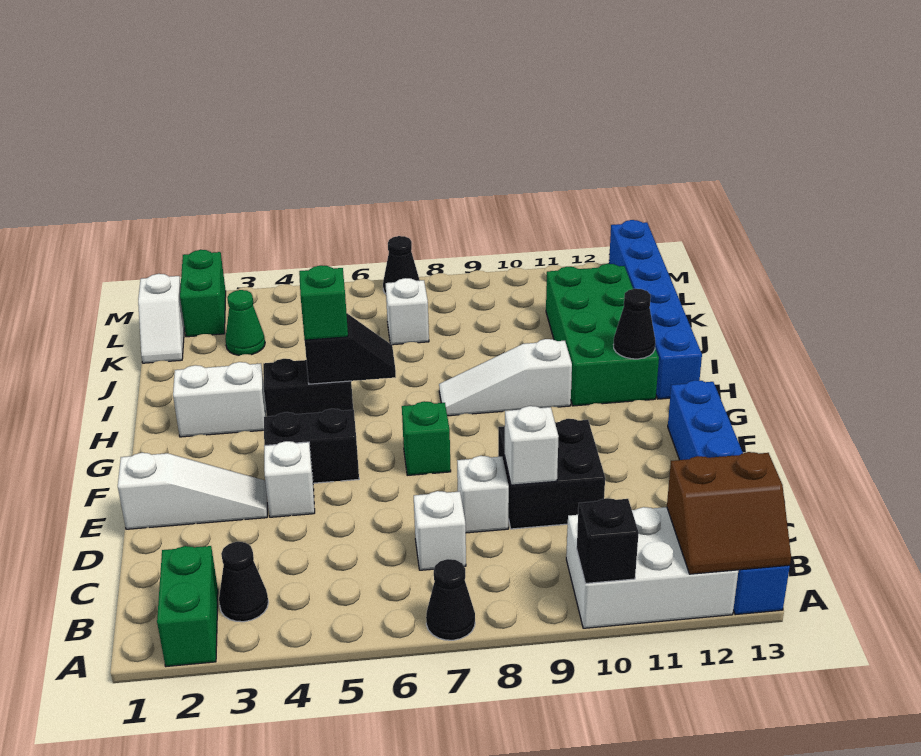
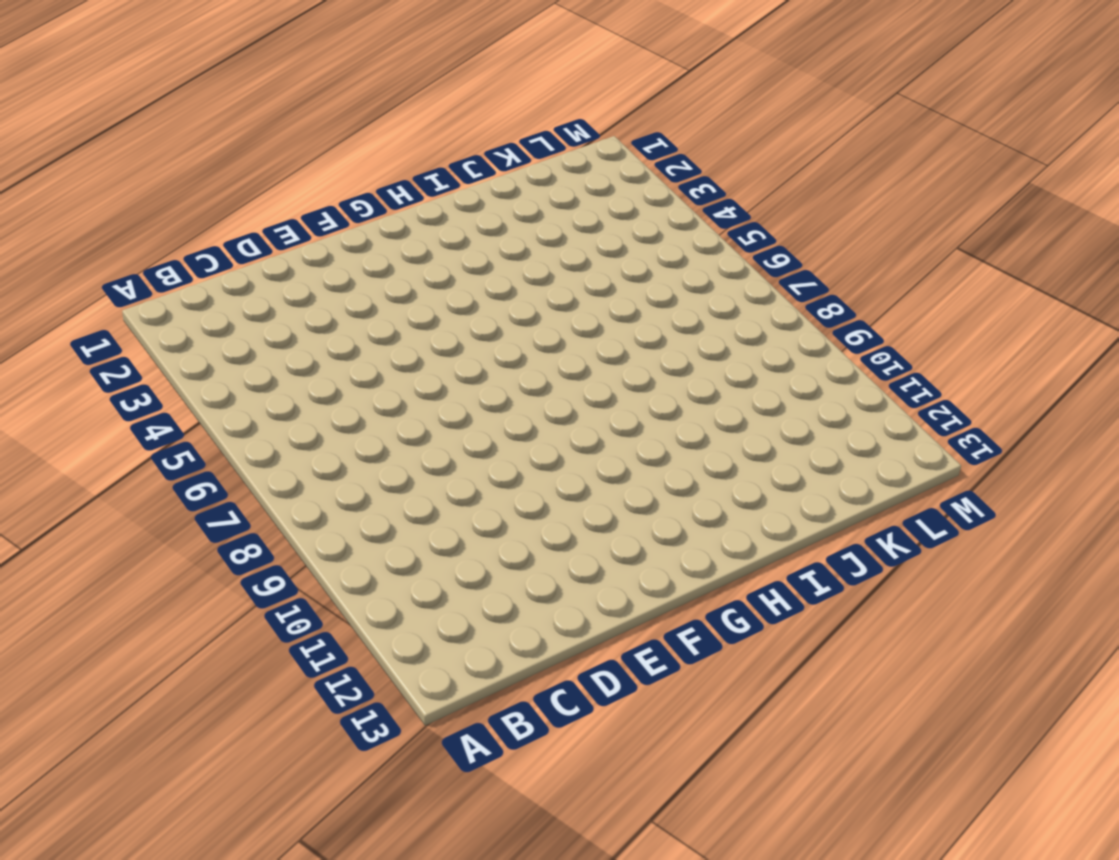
none -> green brick A2:B2 level 1
none -> black cone A7 level 1
none -> white brick A10:B12 level 1

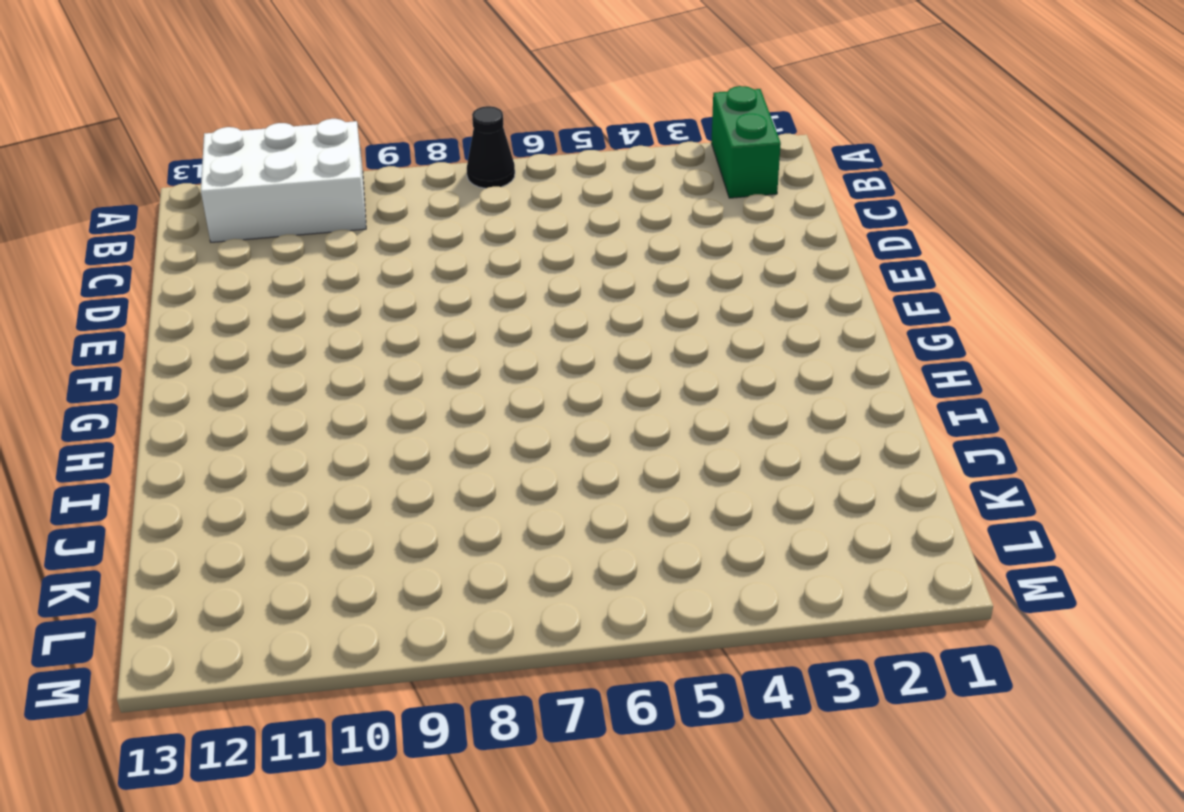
none -> blue brick A13:F13 level 1
none -> black cone B3 level 1
none -> white brick C7 level 1

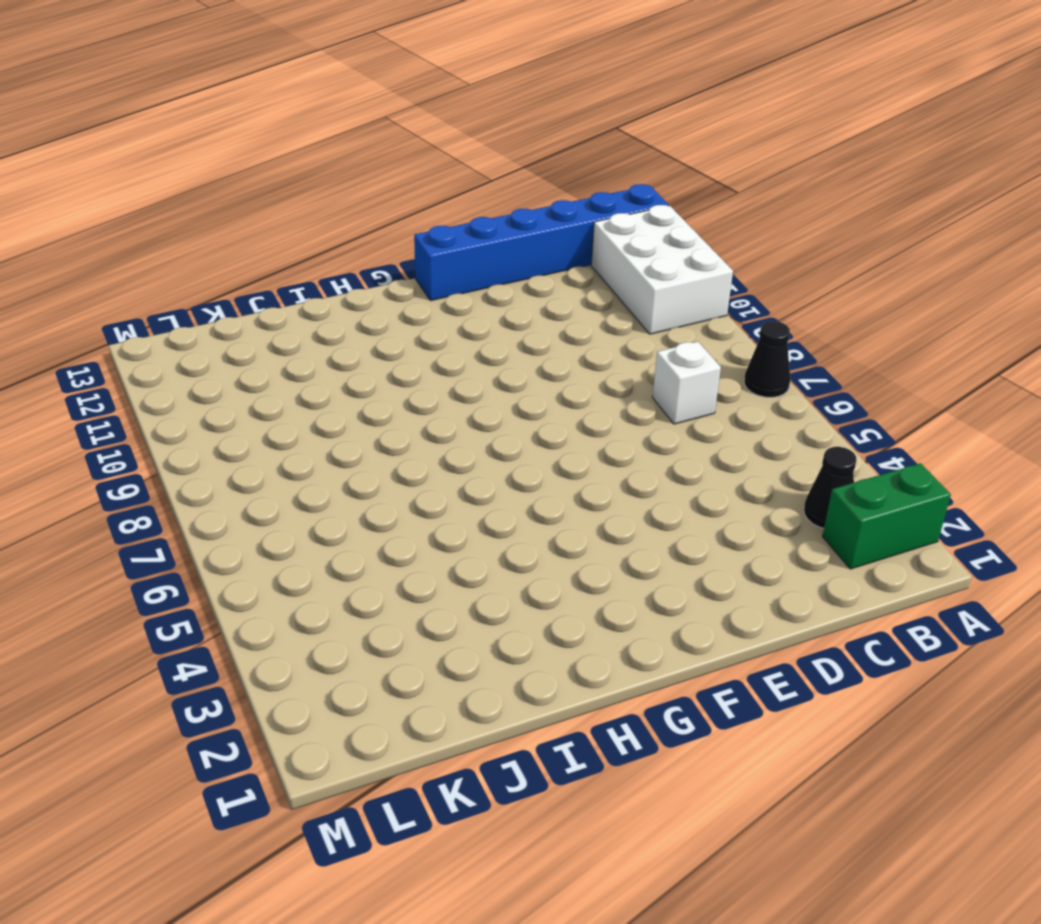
none -> white brick D8 level 1
none -> black brick D9:E10 level 1
none -> white slope E1:E3 level 1 top 1

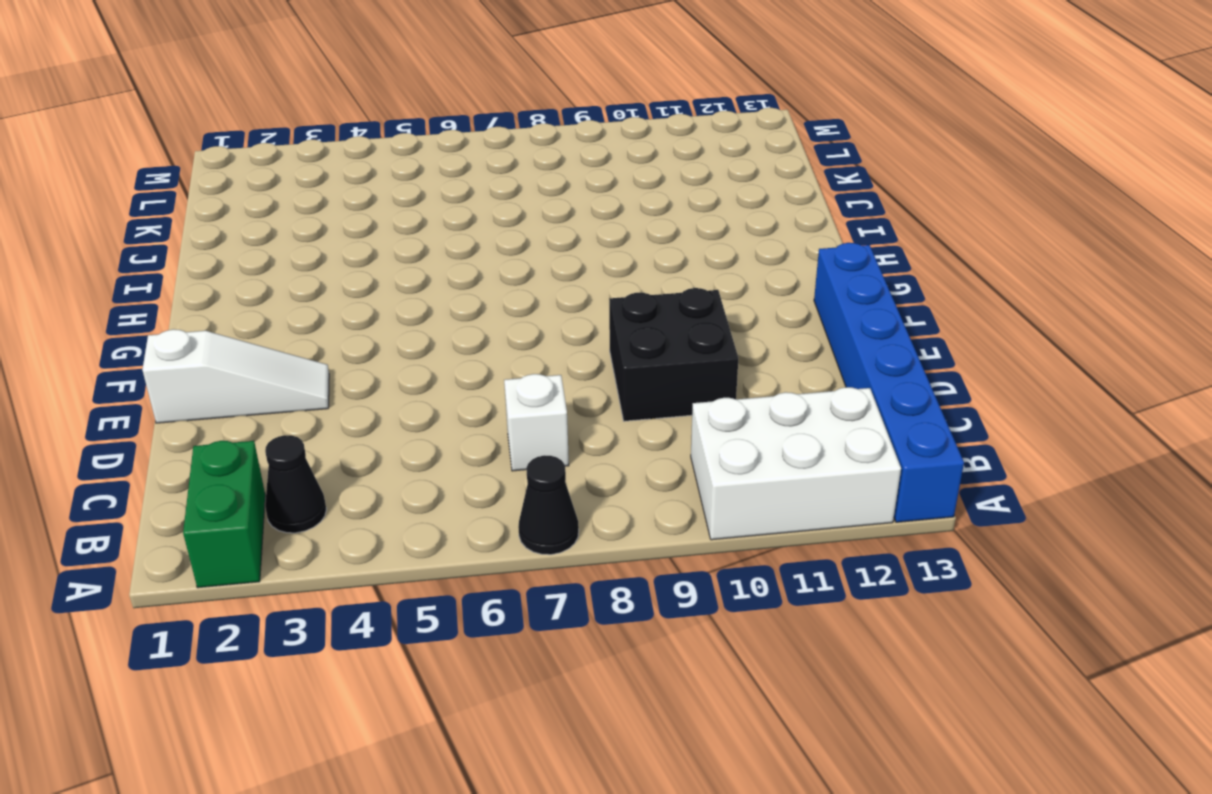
none -> white brick D8 level 1
none -> white brick E4 level 1
none -> black brick F4:F5 level 1

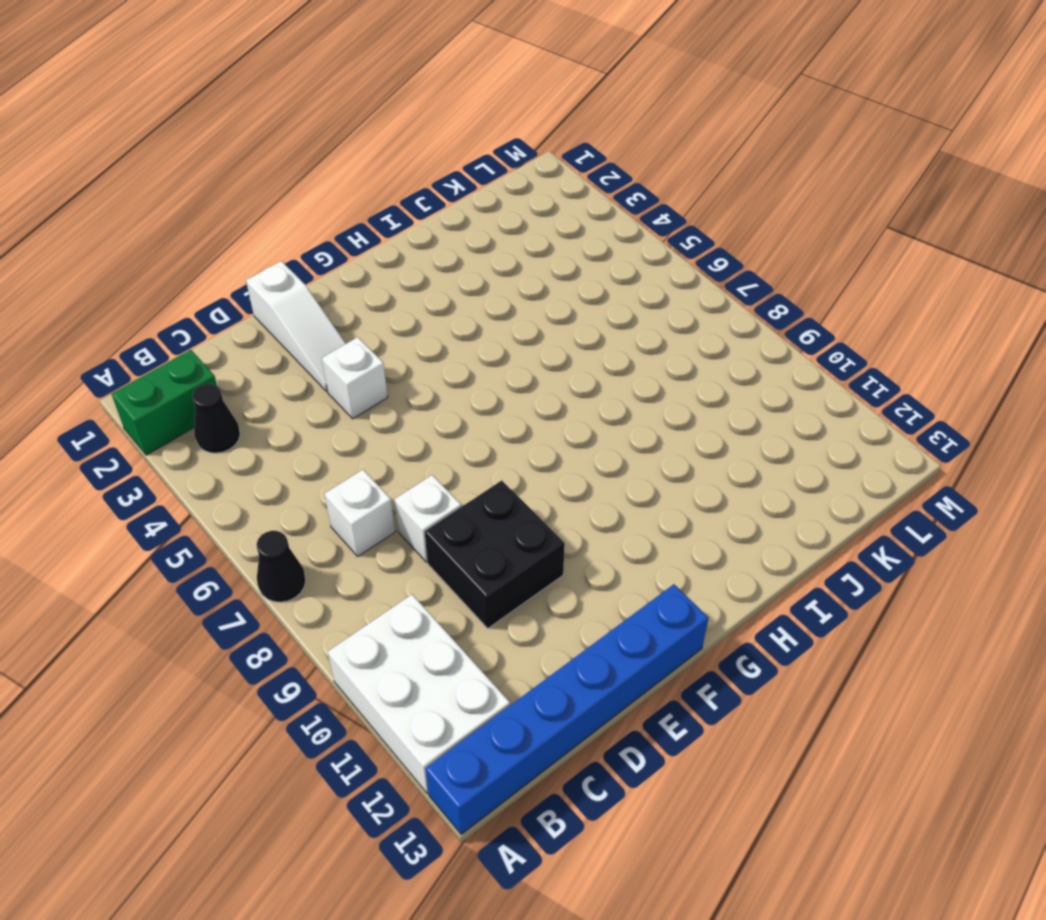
none -> black brick F4:F5 level 1
none -> green brick F7 level 1
none -> white brick H2:H3 level 1

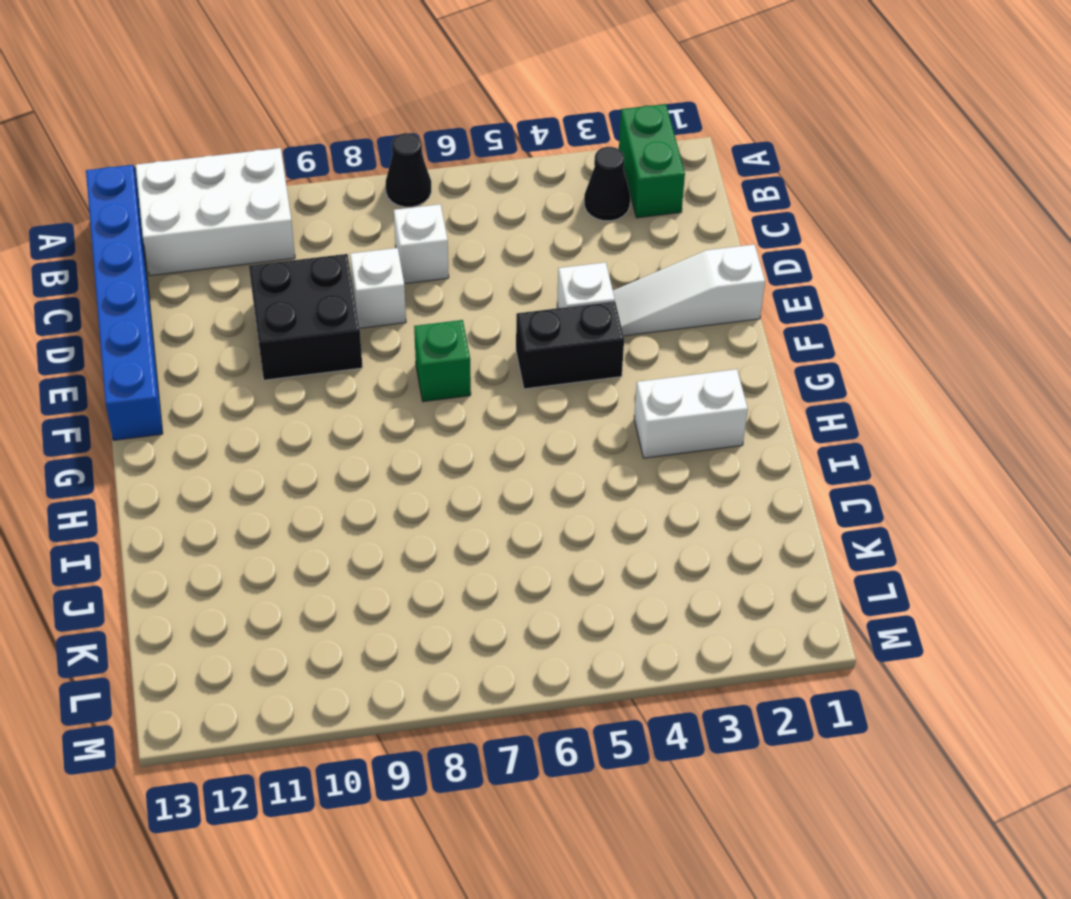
none -> black brick H4:H5 level 1
none -> white slope H8:H10 level 1 top 10
none -> green brick H11:K12 level 1

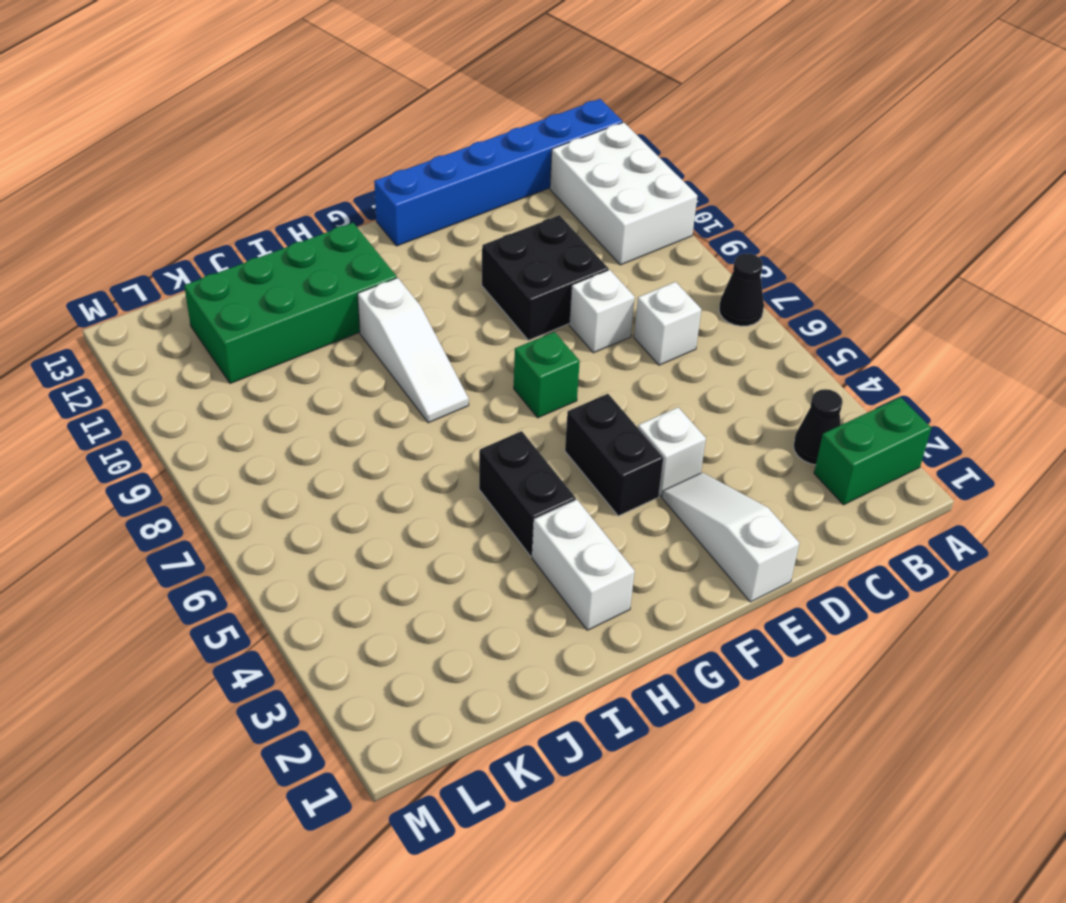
none -> blue brick H13:M13 level 1
none -> white slope K1:L1 level 1 top L
none -> green cone K3 level 1

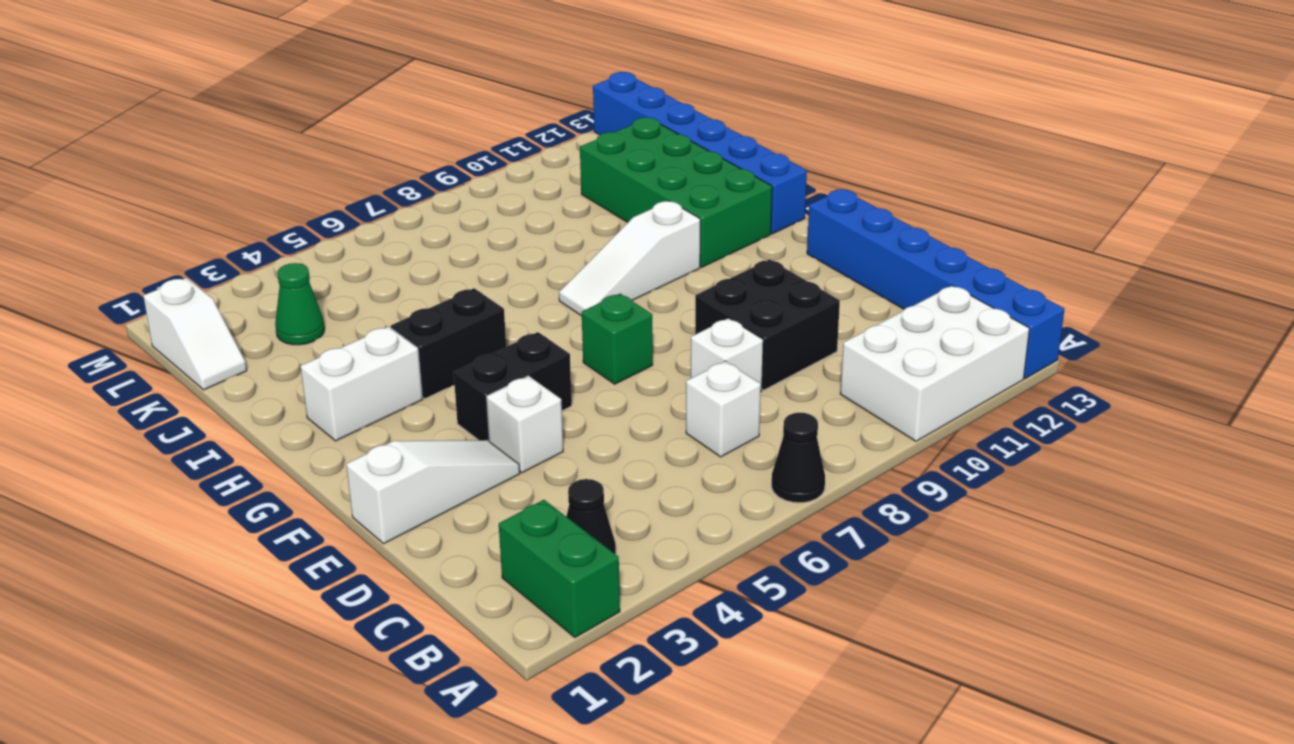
none -> white brick K7 level 1
none -> green brick L2:M2 level 1
none -> black cone M7 level 1

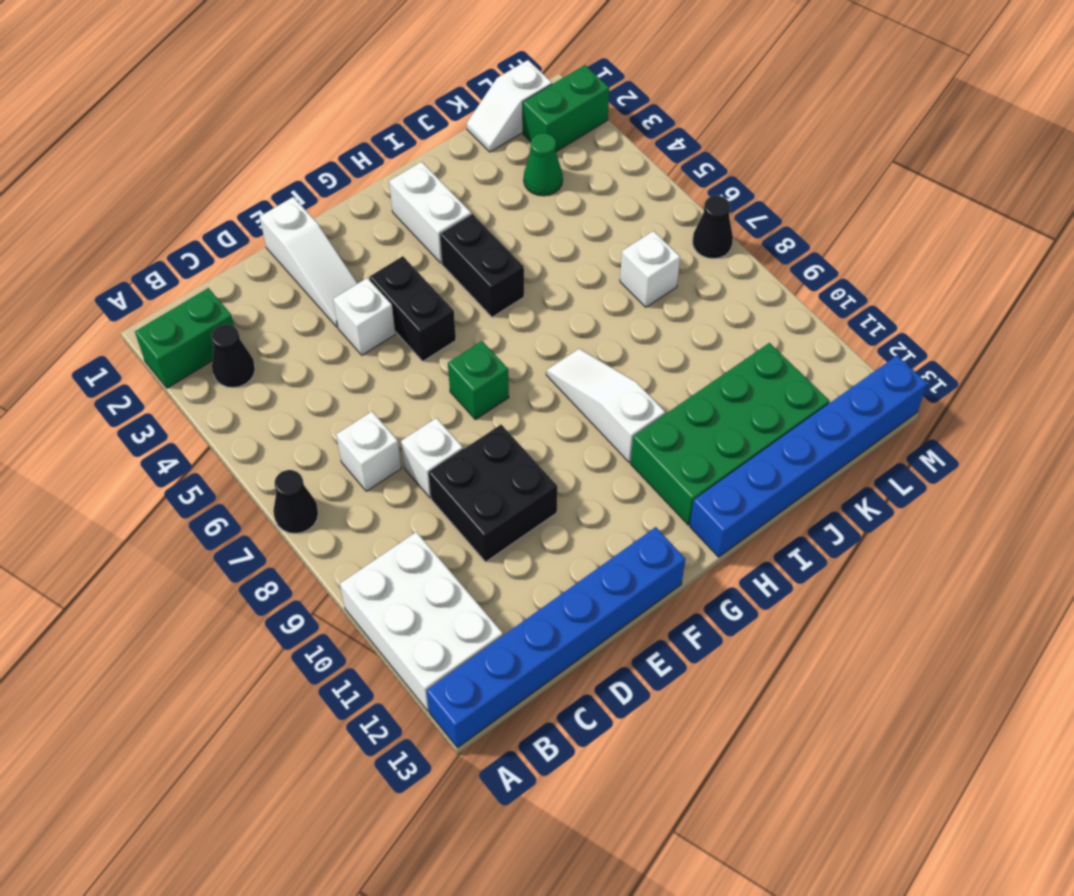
none -> black brick A10 level 2
none -> brown slope A12:B13 level 2 top B
none -> white brick D9 level 2

